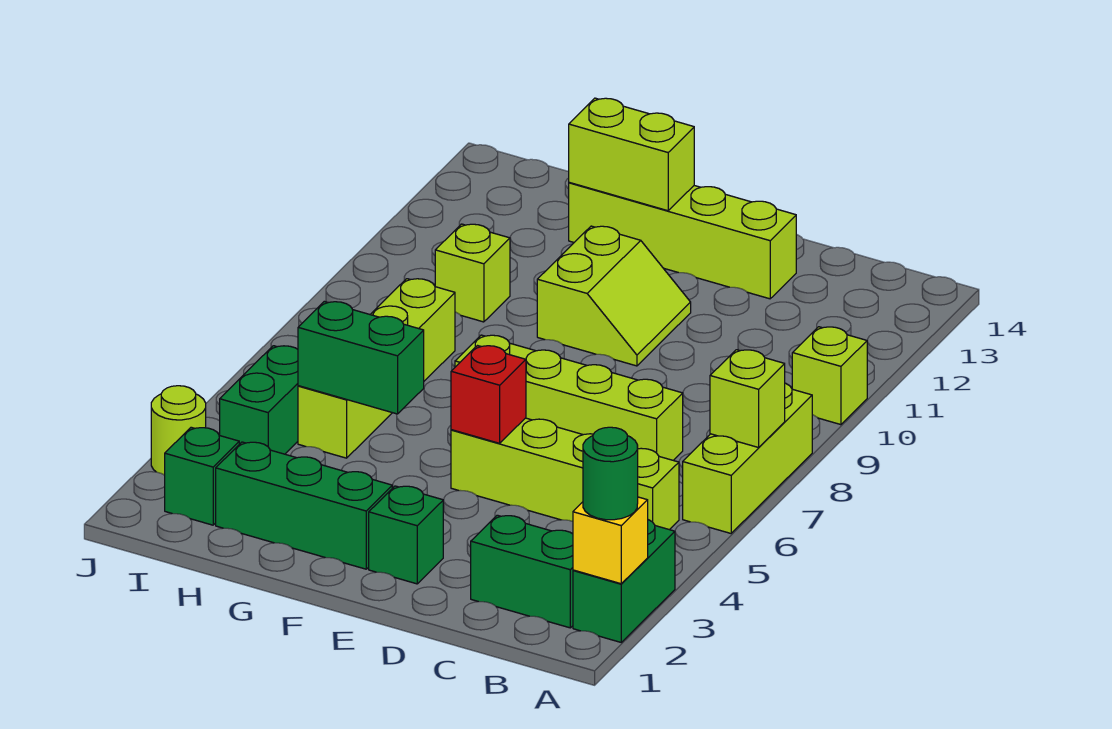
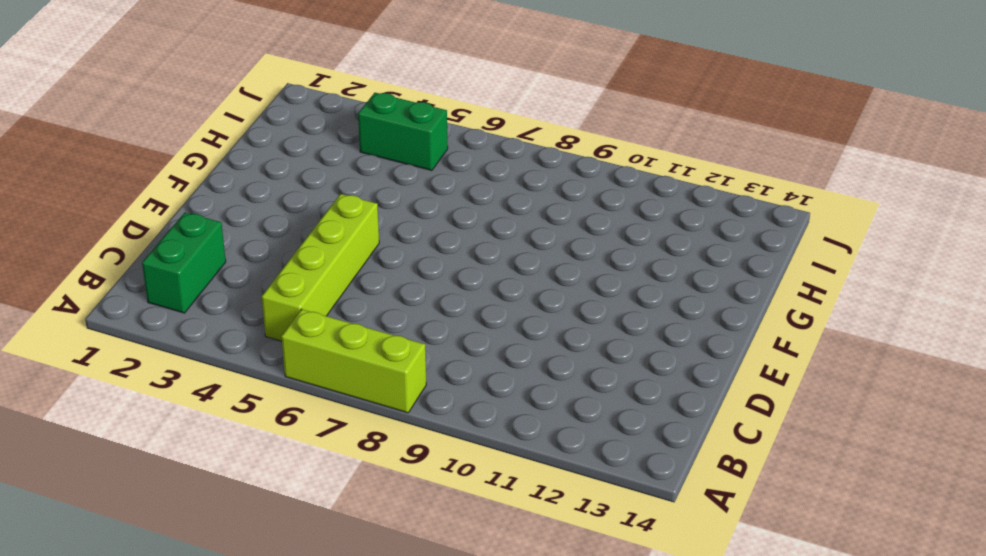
none -> green brick A2:A3 level 1
none -> lime brick A10 level 1
none -> lime brick C7:F7 level 1

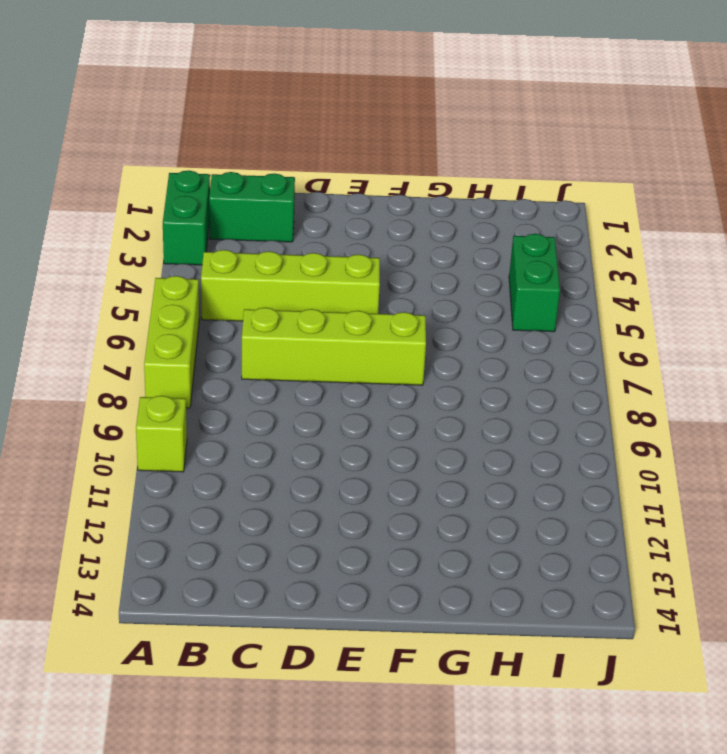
none -> lime brick D13:G13 level 1
none -> green brick E2 level 1
none -> lime slope E10:F11 level 1 top F

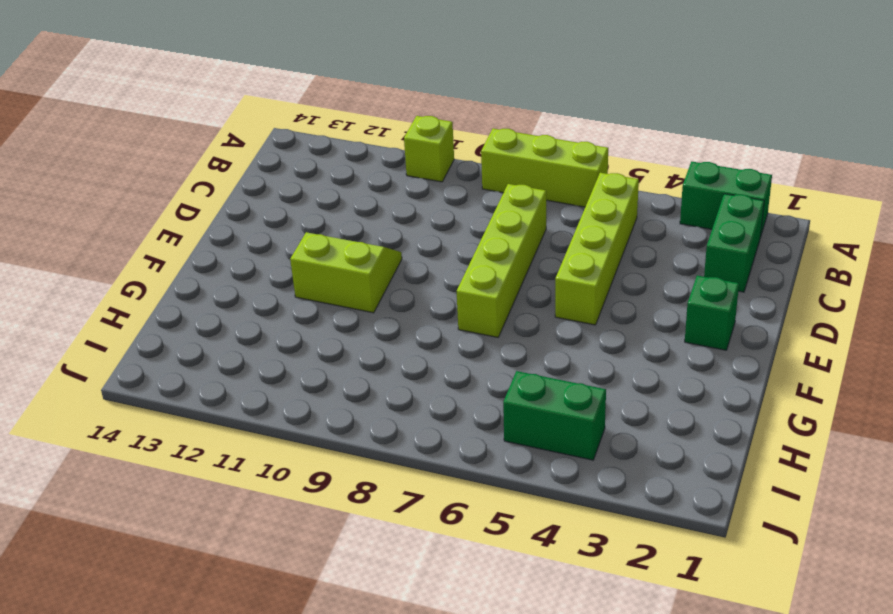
none -> lime brick D13:G13 level 1
none -> green brick F2:H2 level 1
none -> lime brick H5:H8 level 1

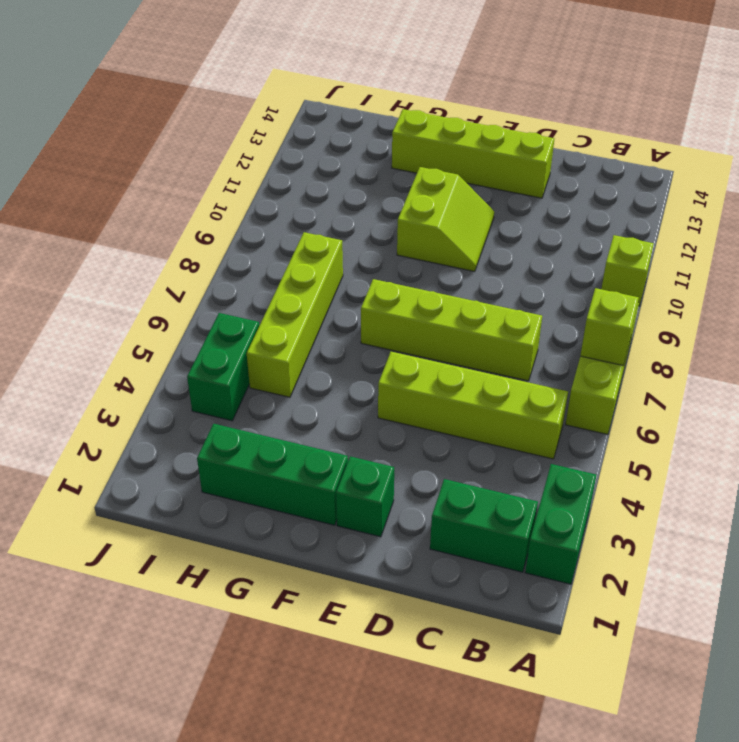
none -> lime brick H10 level 1
none -> green brick I2 level 1
none -> lime round brick J3 level 1

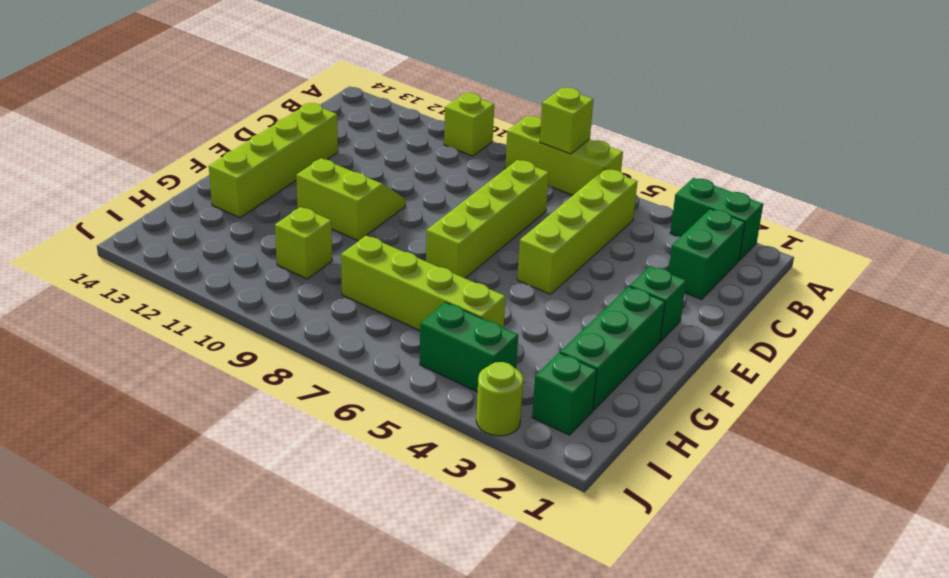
none -> yellow brick A2 level 2
none -> red brick E5 level 2
none -> lime brick F13:G13 level 2

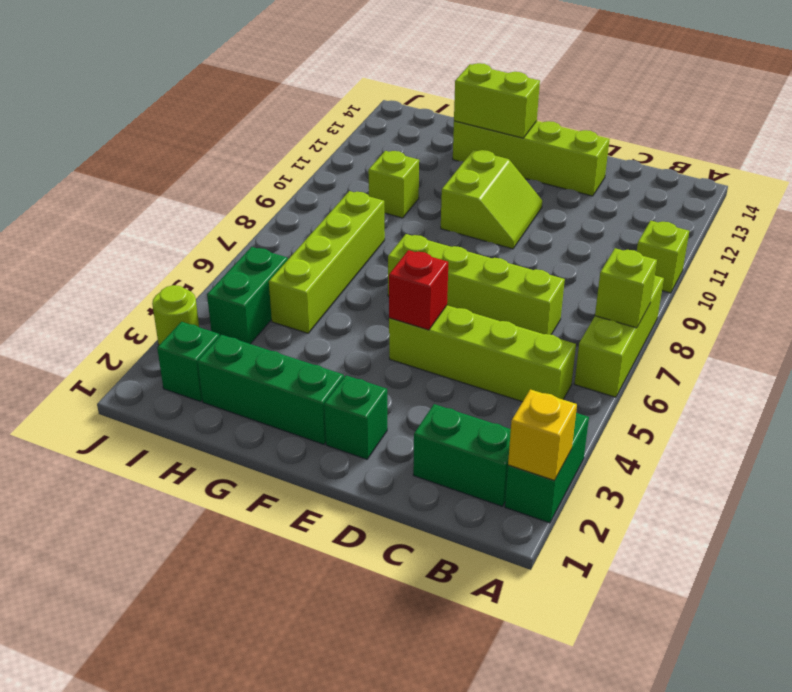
none -> green brick G5:H5 level 2
none -> green round brick A2 level 3

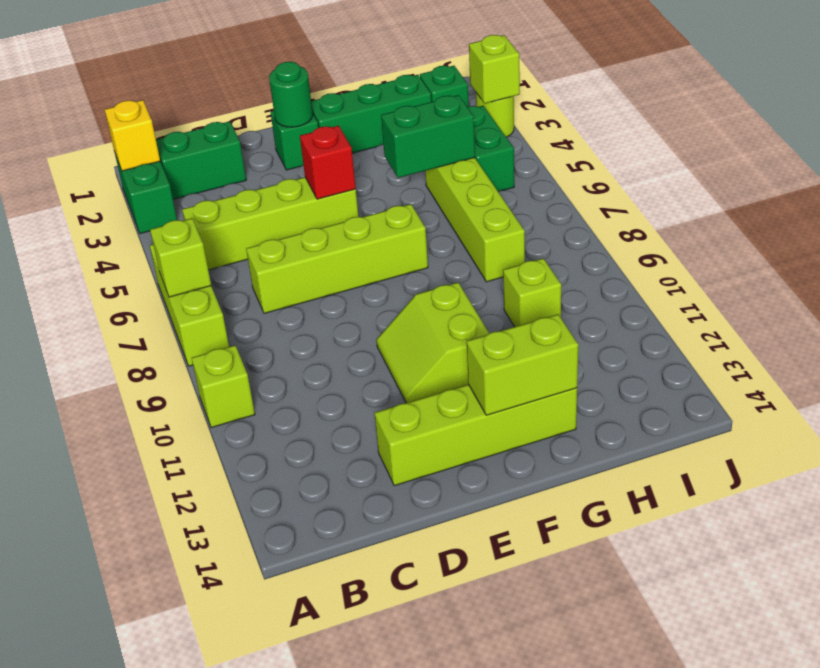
green round brick E2 level 2 -> green round brick A2 level 3
lime brick J3 level 2 -> none

